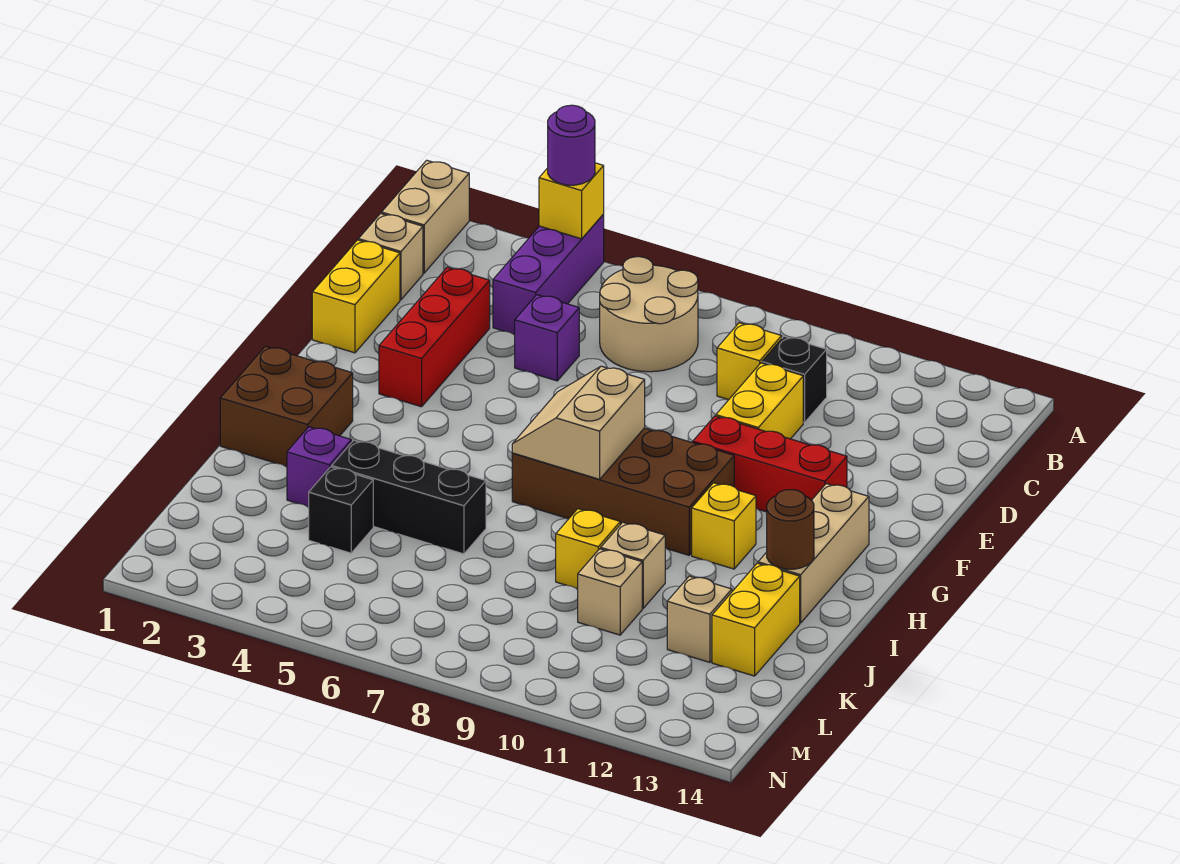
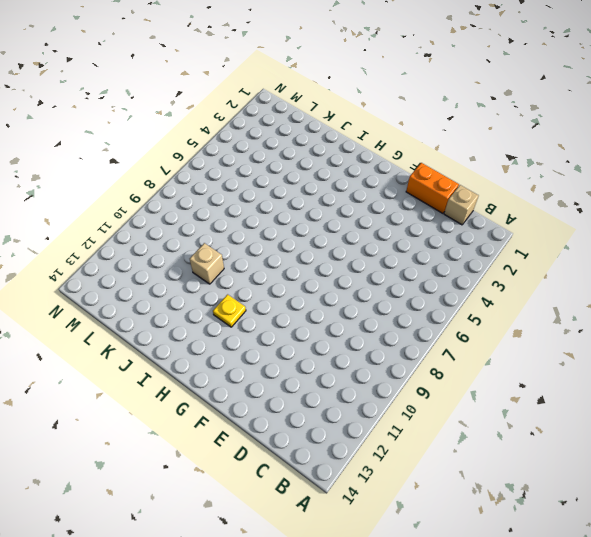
orange brick D1:E1 level 1 -> yellow brick D1:E1 level 1
yellow plate H11 level 1 -> yellow brick H11 level 1
none -> tan brick A1:B1 level 1
none -> purple brick A4:C4 level 1
none -> tan round brick B6:C7 level 1

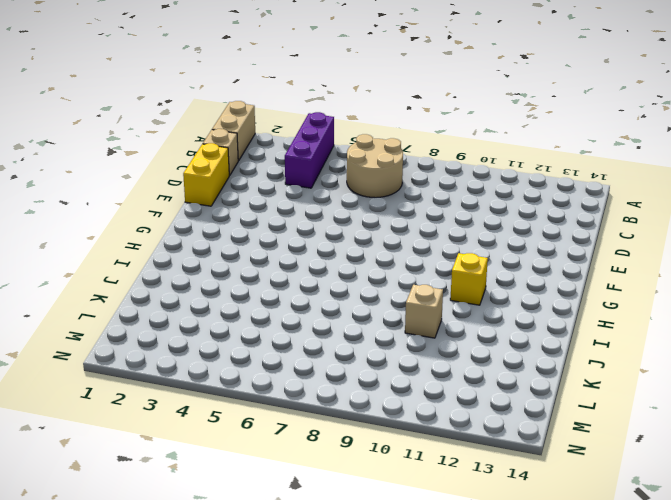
none -> yellow brick C9 level 1
none -> black brick C10 level 1
none -> red brick D3:F3 level 1

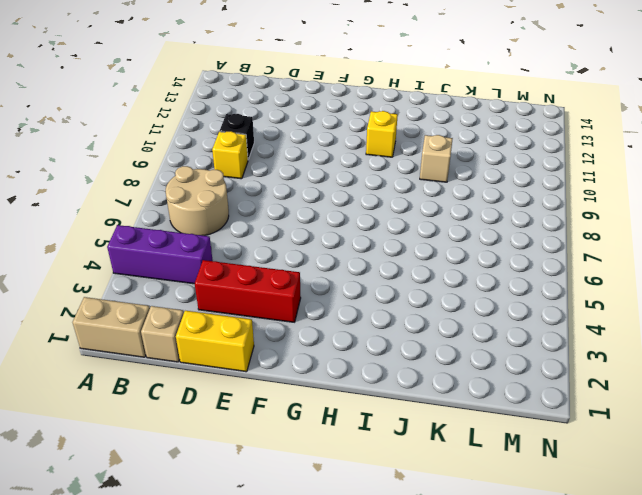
none -> purple brick D5 level 1
none -> yellow brick D10:E10 level 1
none -> red brick F10:F12 level 1

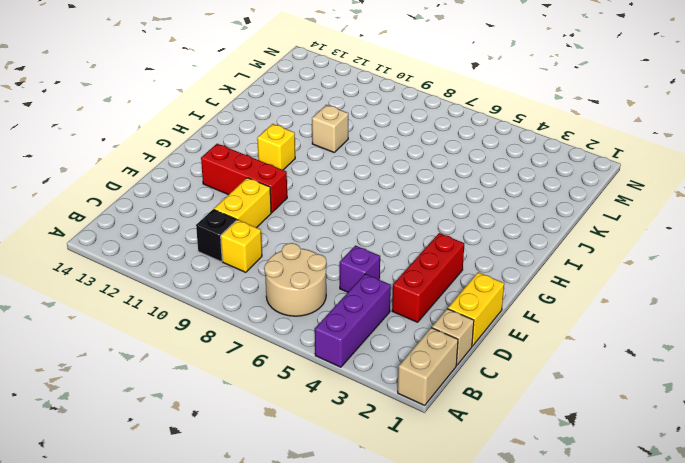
none -> brown brick G7:H10 level 1
none -> tan brick G13:I13 level 1
none -> brown brick H1:I2 level 1

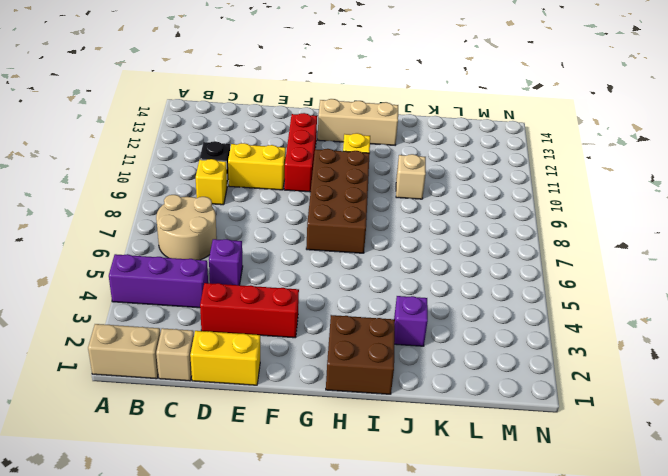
none -> black brick J4:J6 level 1
none -> yellow brick J9 level 1
none -> yellow brick J13:K13 level 1

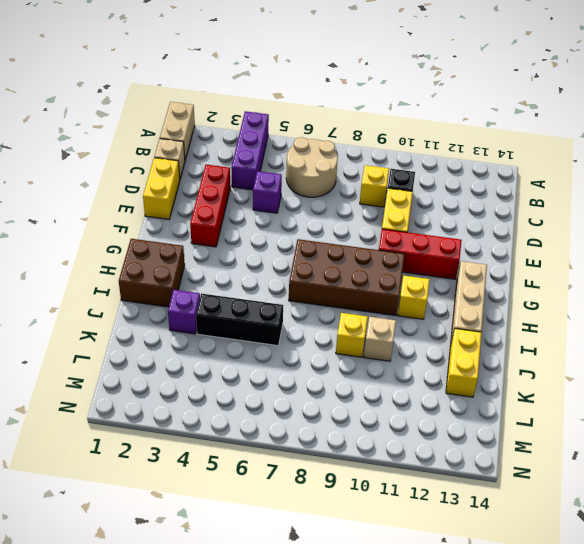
none -> black brick K4 level 1
none -> tan brick K10 level 1
none -> tan brick K12 level 1

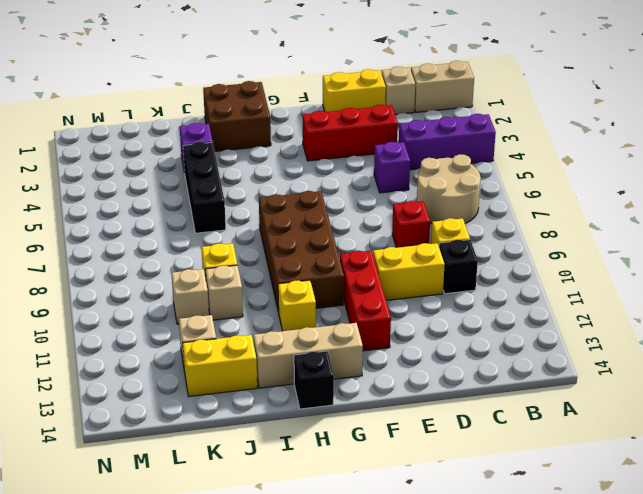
red brick D8 level 1 -> none
black brick H14 level 1 -> black brick K4 level 1
none -> yellow brick A4 level 2
none -> tan slope G7:H8 level 2 top 8
none -> brown round brick I13 level 2

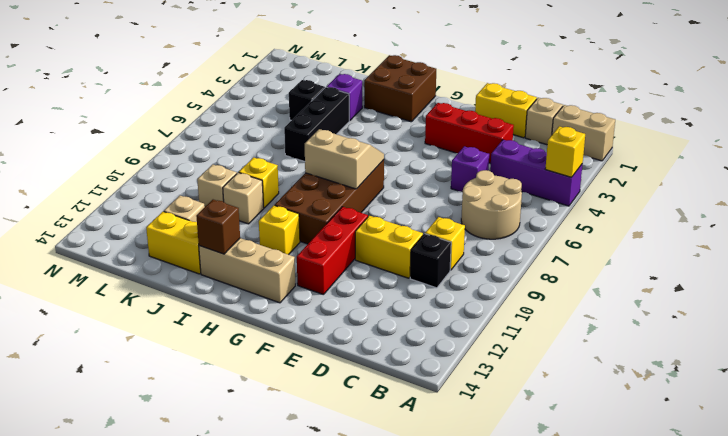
brown brick I13 level 2 -> brown round brick I13 level 2
none -> purple round brick A4 level 3

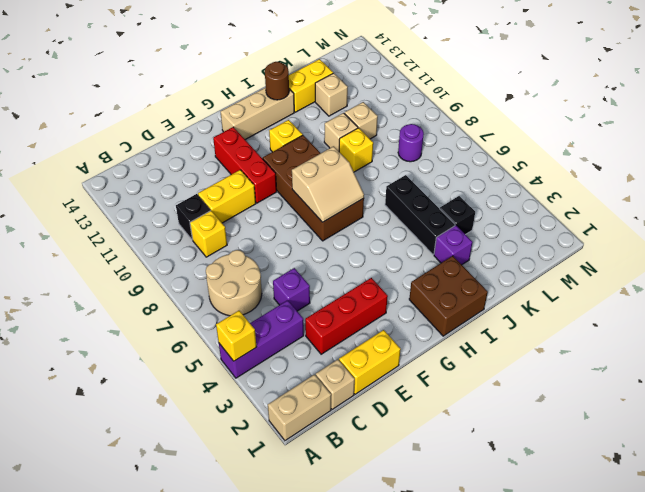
purple round brick L8 level 1 -> purple round brick A4 level 3

